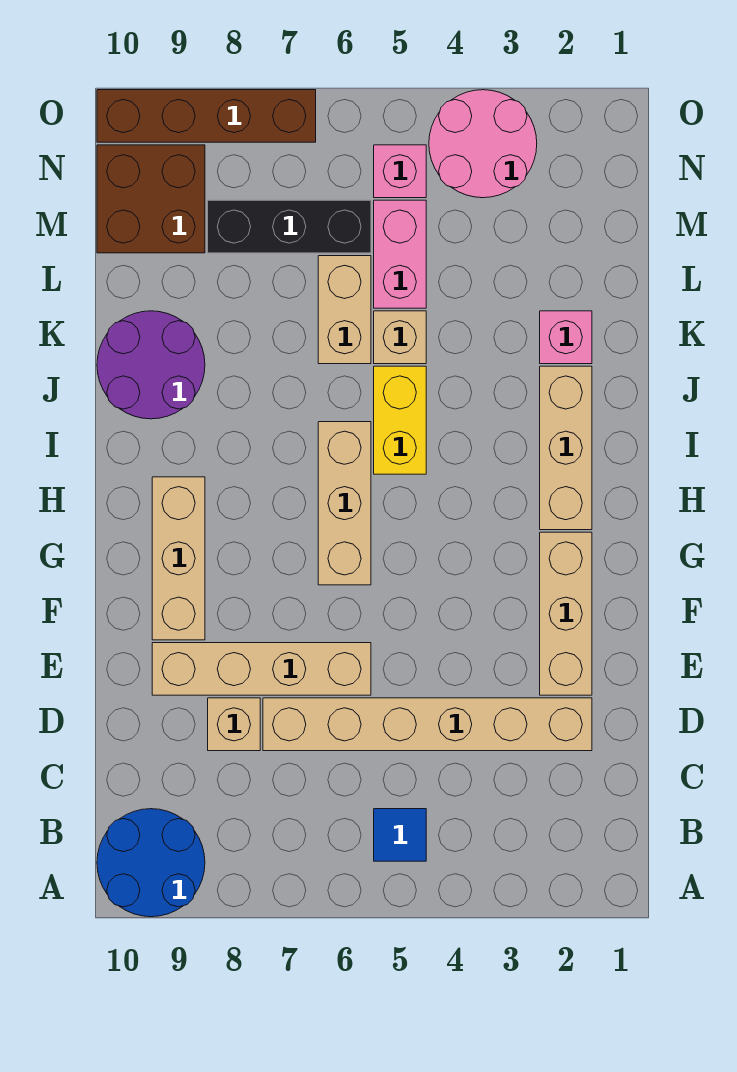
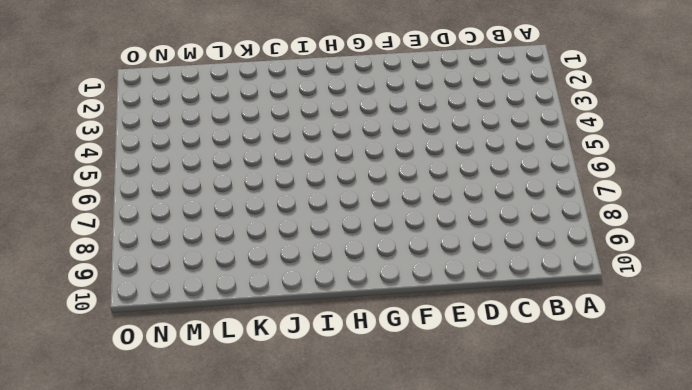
none -> blue round brick A9:B10 level 1
none -> blue tile B5 level 1
none -> tan brick D2:D7 level 1

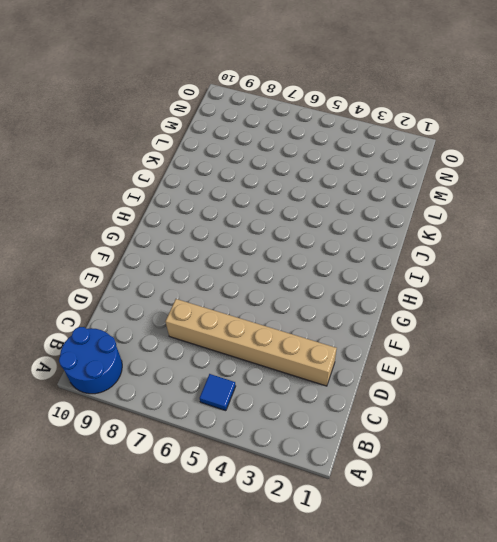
none -> tan brick D8 level 1
none -> tan brick E2:G2 level 1
none -> tan brick E6:E9 level 1

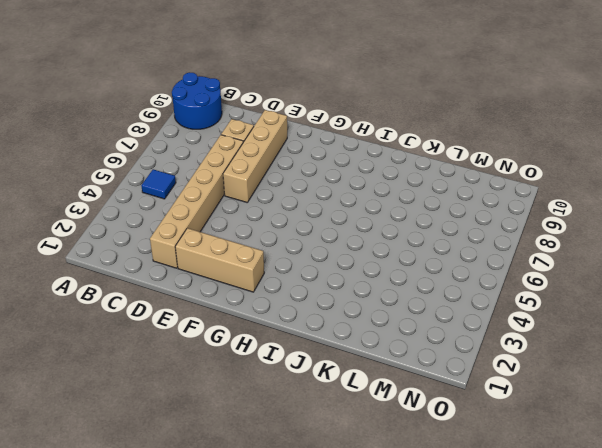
none -> tan brick F9:H9 level 1
none -> tan brick G6:I6 level 1
none -> tan brick H2:J2 level 1

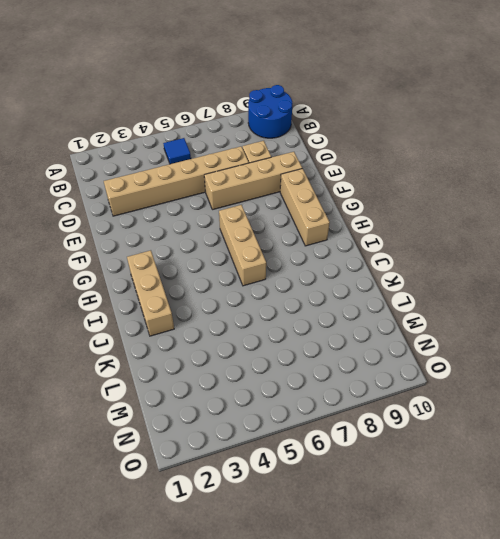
none -> tan brick E2:G2 level 1
none -> yellow brick I5:J5 level 1
none -> purple round brick J9:K10 level 1

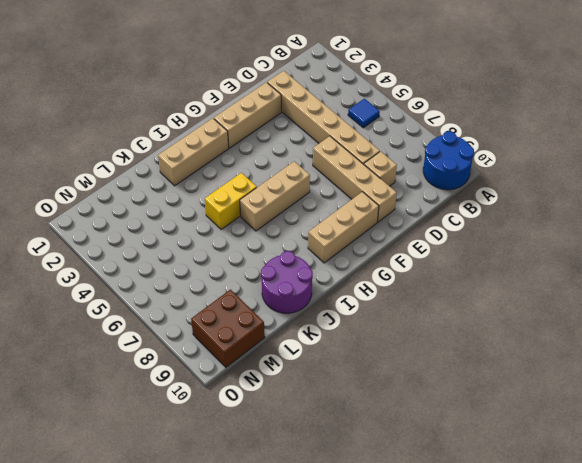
none -> pink brick K2 level 1
none -> tan brick K5 level 1
none -> tan brick K6:L6 level 1

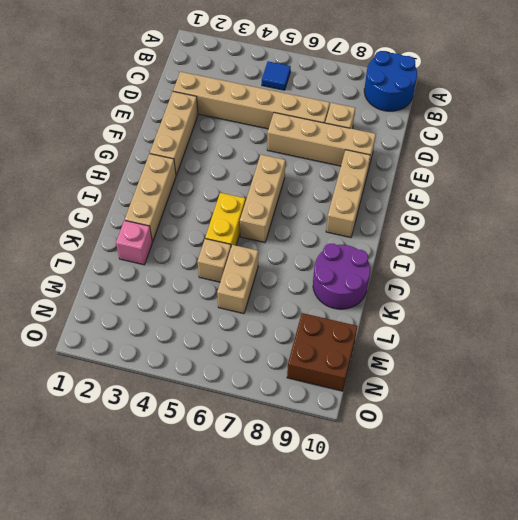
none -> pink brick L5:M5 level 1
none -> black brick M6:M8 level 1
none -> pink round brick N3:O4 level 1

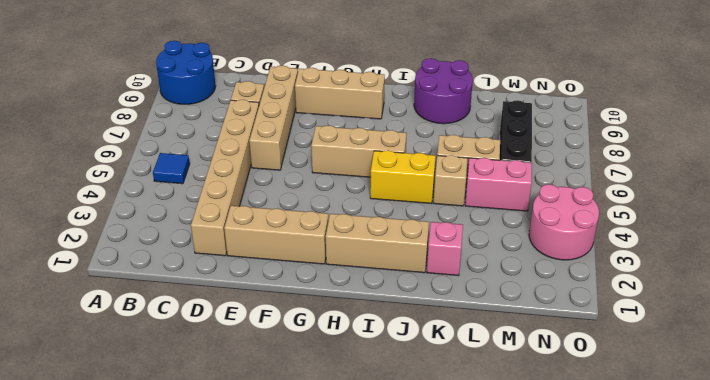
none -> brown brick M9:N10 level 1
none -> pink brick N5 level 1
none -> brown brick O7:O10 level 1

